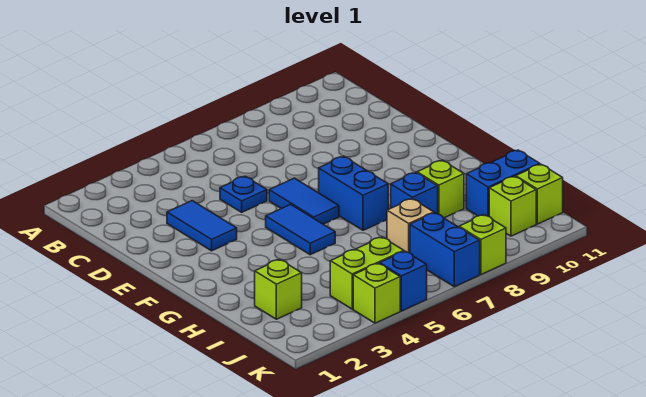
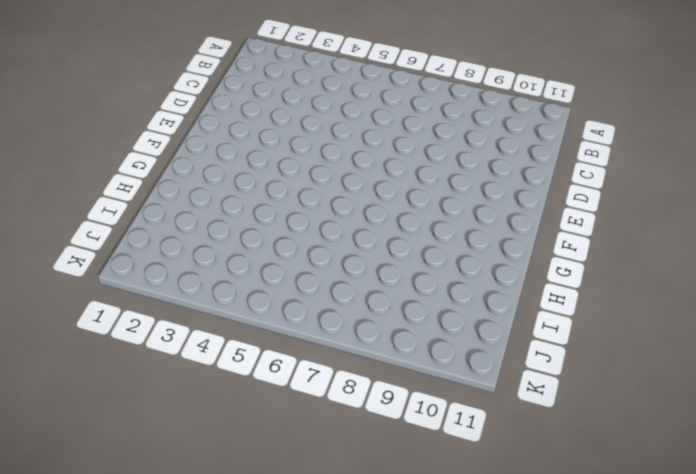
none -> blue tile D3:E3 level 1
none -> blue plate D5 level 1
none -> blue tile E6:F6 level 1

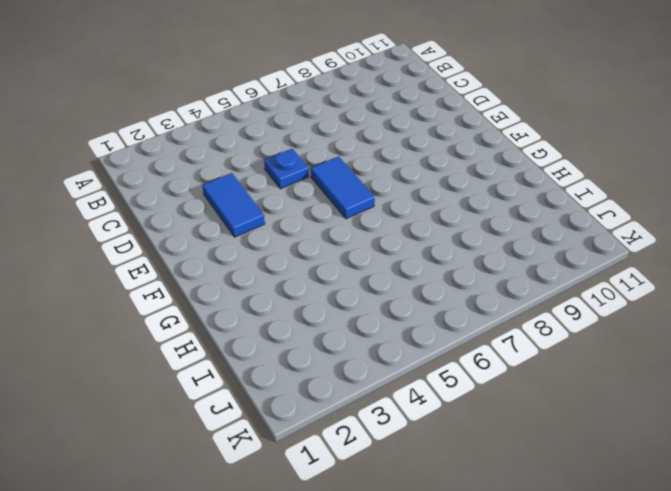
none -> blue tile F5:G5 level 1
none -> blue brick F7:G7 level 1
none -> blue brick H8 level 1

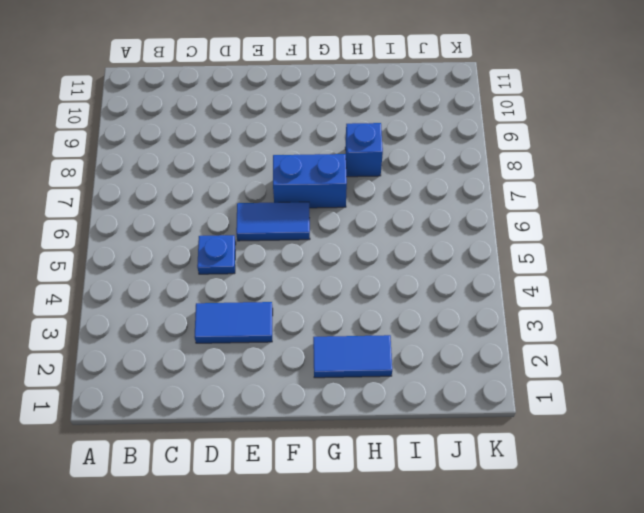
blue tile G2:H2 level 1 -> blue tile F5:G5 level 1
none -> lime brick H9 level 1
none -> lime brick I2 level 1
none -> tan brick I7 level 1

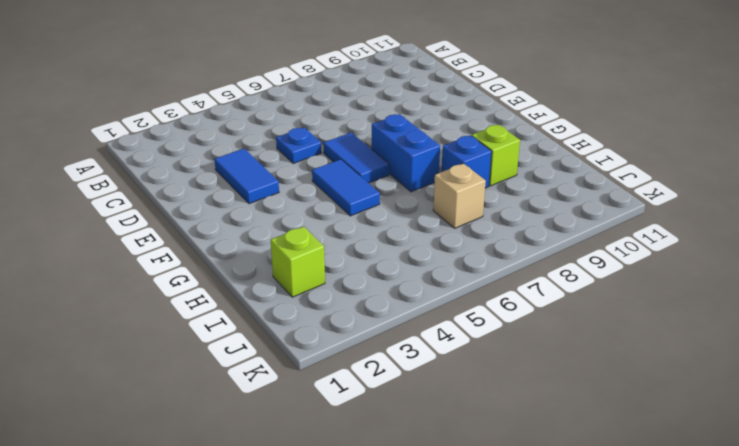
none -> blue brick I10:I11 level 1
none -> lime brick J4:J5 level 1
none -> blue brick J7:K7 level 1

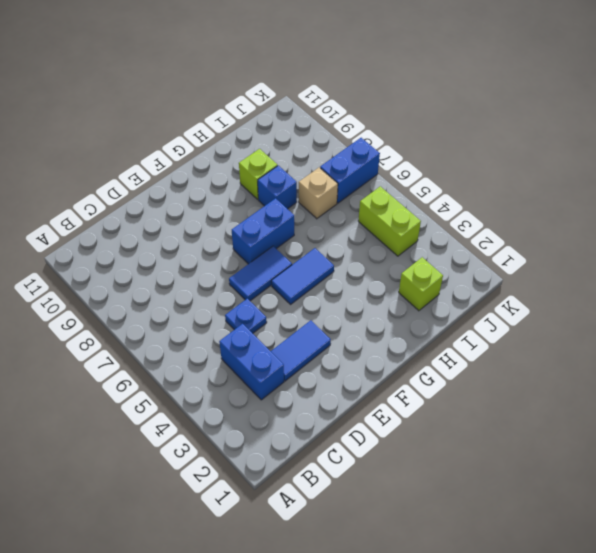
blue brick C3:C4 level 1 -> blue brick I10:I11 level 1
none -> lime brick J10 level 1
none -> lime brick J11 level 1
none -> lime brick K4 level 1

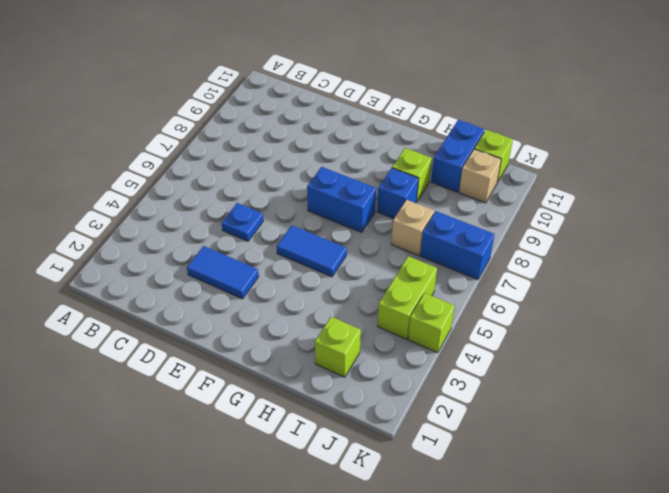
tan brick J10 level 1 -> lime brick J10 level 1
none -> blue tile E6:F6 level 1
none -> blue brick K5 level 1
none -> lime brick K8 level 1

